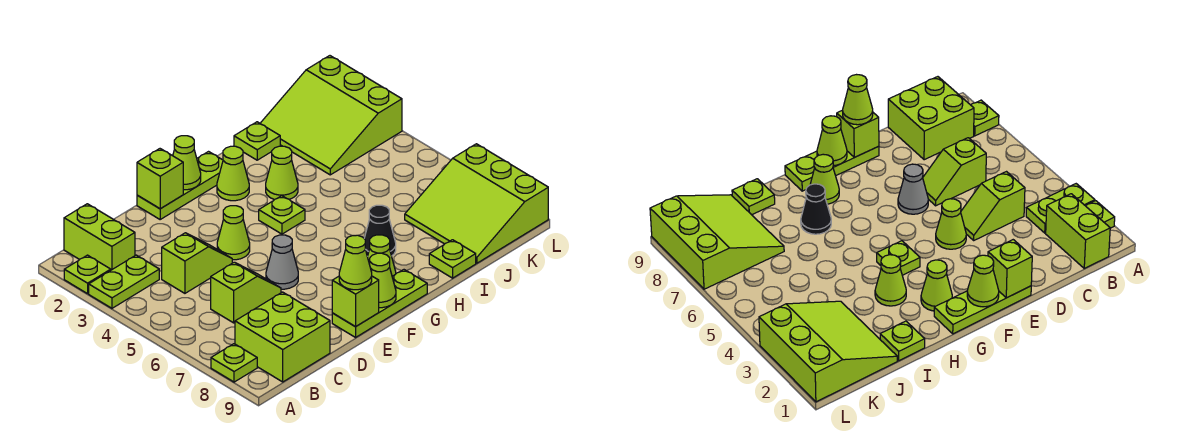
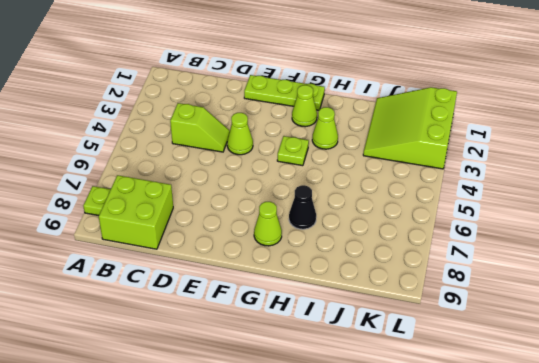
none -> lime plate A2 level 1
none -> lime plate A3:B3 level 1
none -> lime brick B1:B2 level 1

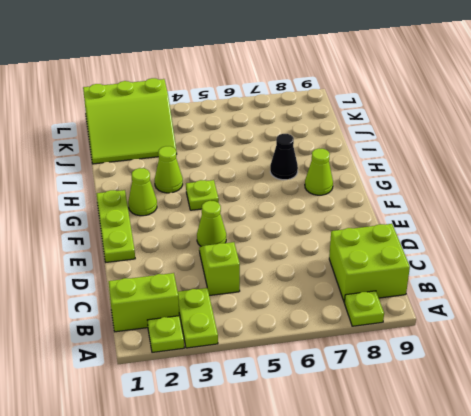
none -> lime slope C6:D6 level 1 top C
none -> grey cone E6 level 1
none -> lime plate E9:G9 level 1

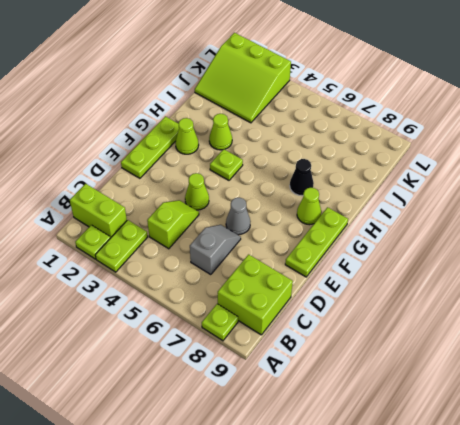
grey slope C6:D6 level 1 top C -> lime slope C6:D6 level 1 top C
none -> lime plate I1 level 1
none -> lime plate I9 level 1
none -> lime slope J7:L9 level 1 top L

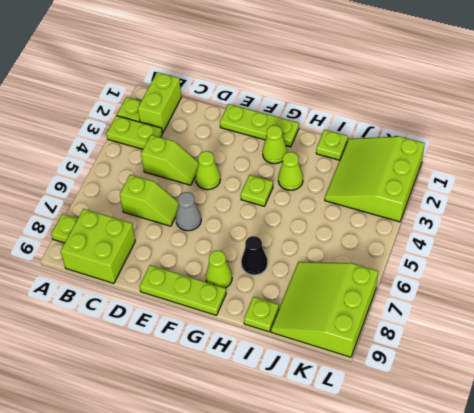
none -> lime brick E1 level 2
none -> lime brick E9 level 2
none -> lime cone F1 level 2

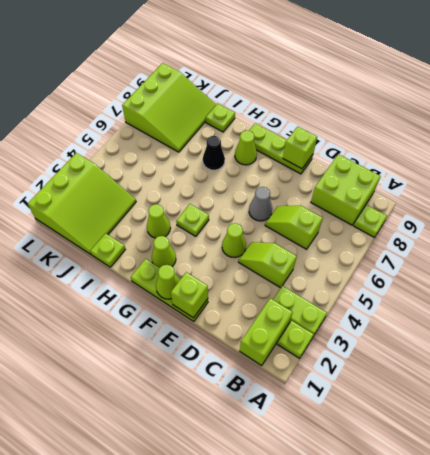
none -> lime cone F9 level 2
none -> lime cone E9 level 3

